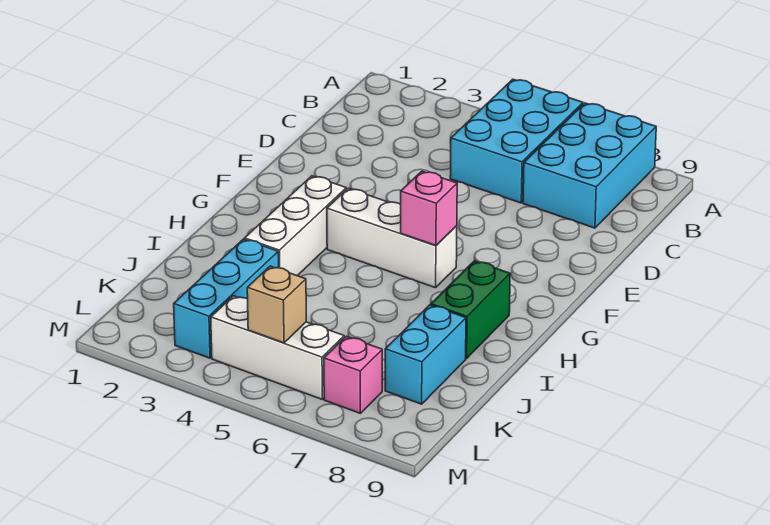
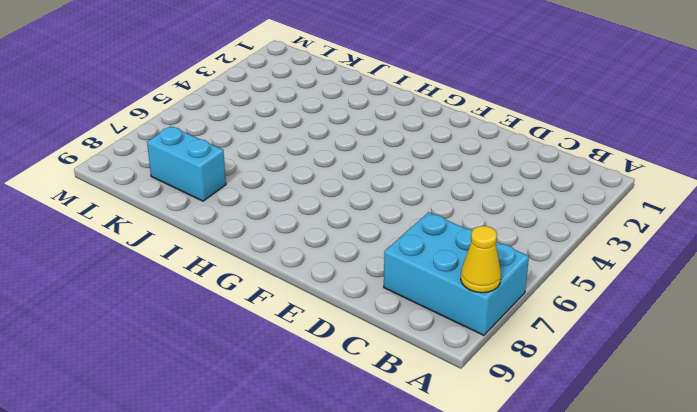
yellow cone A8 level 2 -> none
none -> cyan brick A5:C6 level 1
none -> white brick G3:I3 level 1

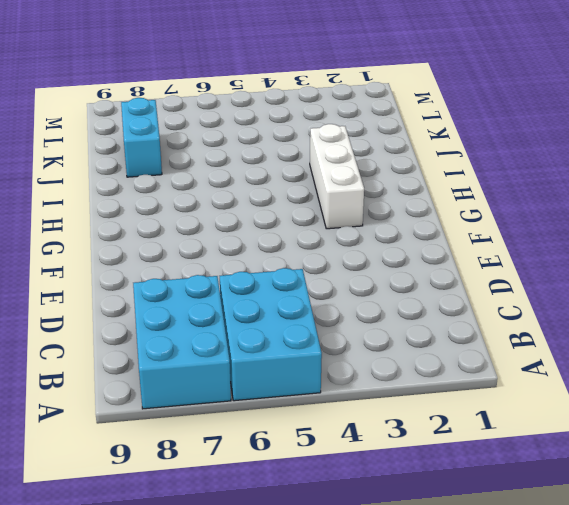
none -> white brick G4:G6 level 1
none -> green brick H8:I8 level 1

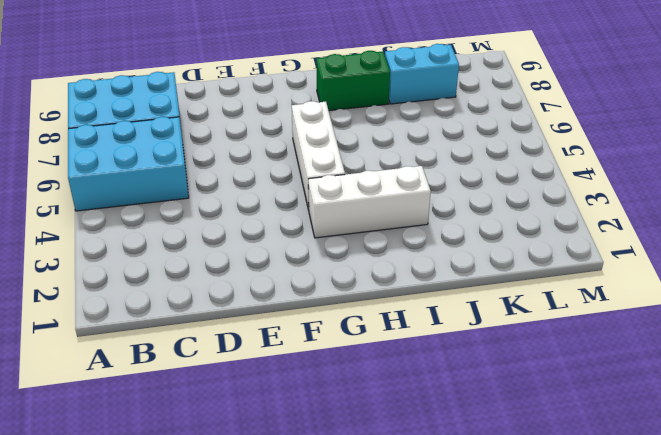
none -> cyan brick J3:L3 level 1
none -> white brick L4:L6 level 1

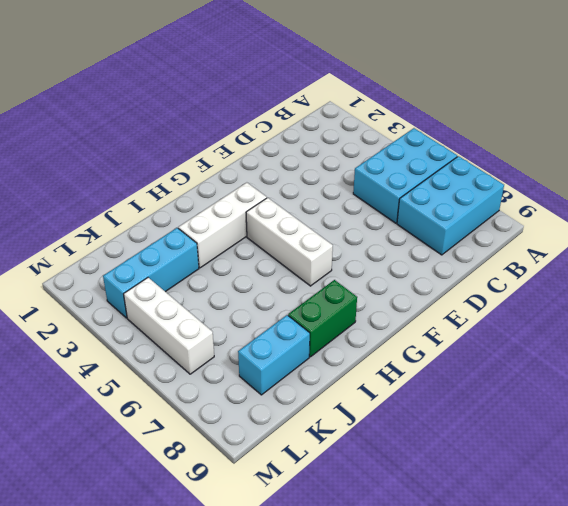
none -> pink brick L7 level 1
none -> pink brick G6 level 2

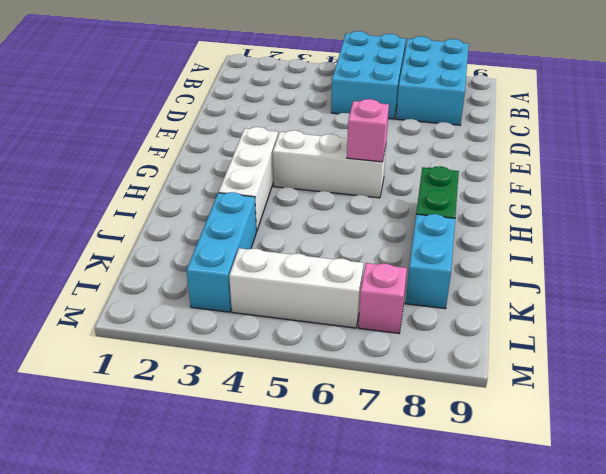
none -> tan brick L5 level 2

